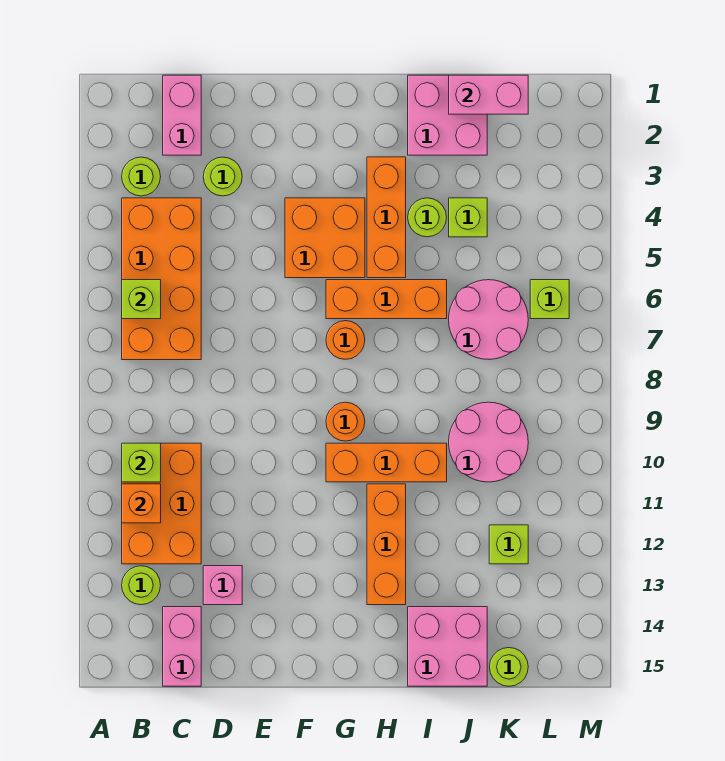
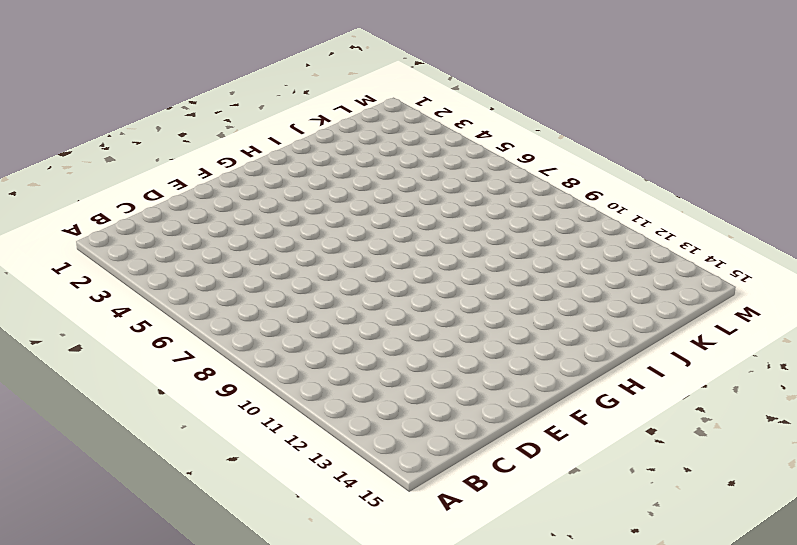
none -> lime round brick B3 level 1
none -> orange brick B4:C7 level 1
none -> orange brick B10:C12 level 1

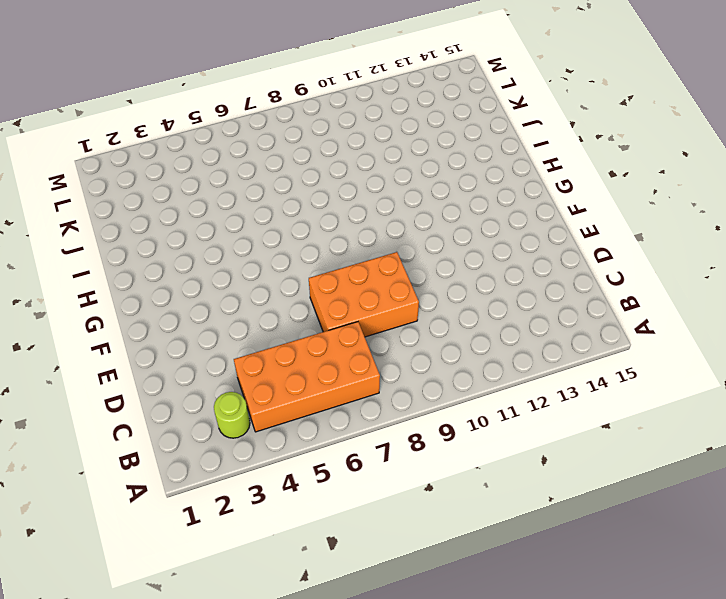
orange brick D7:E9 level 1 -> orange brick B10:C12 level 1
none -> lime round brick B13 level 1
none -> pink brick C1:C2 level 1
none -> pink brick C14:C15 level 1

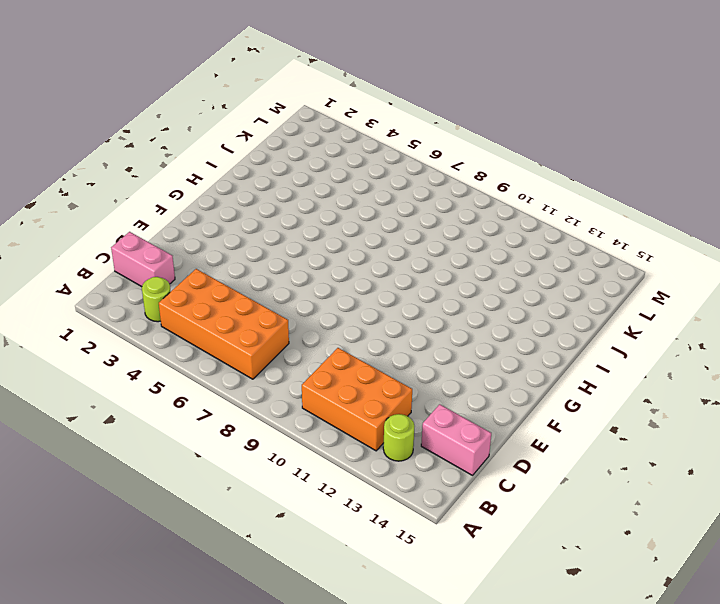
none -> lime round brick D3 level 1
none -> pink brick D13 level 1
none -> orange brick F4:G5 level 1

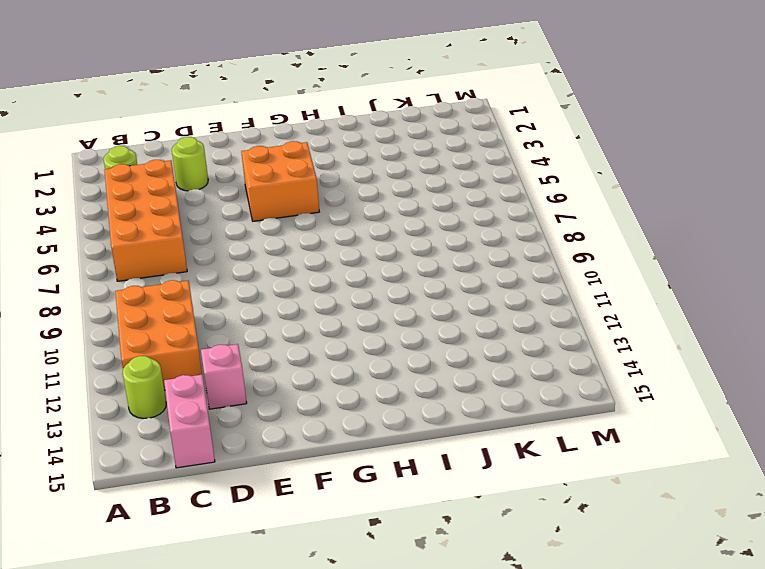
none -> pink brick C1:C2 level 1
none -> orange brick G6:I6 level 1
none -> orange round brick G7 level 1

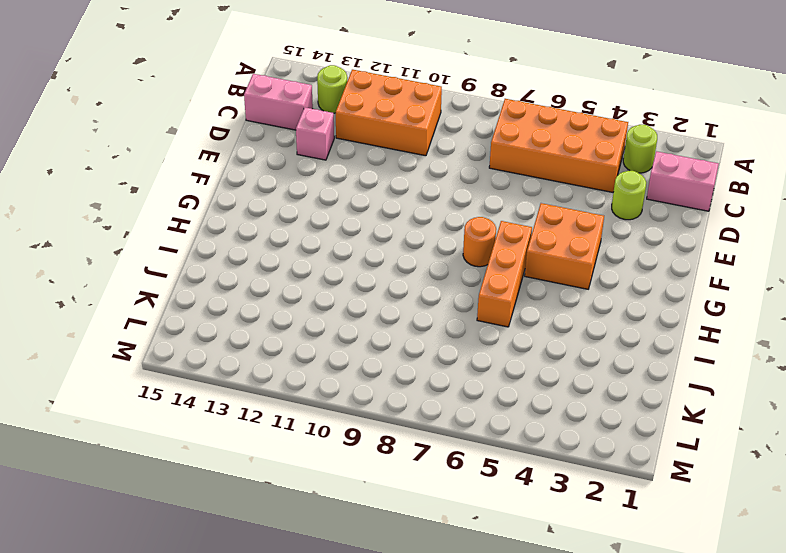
none -> orange round brick G9 level 1
none -> orange brick G10:I10 level 1
none -> orange brick H3:H5 level 1

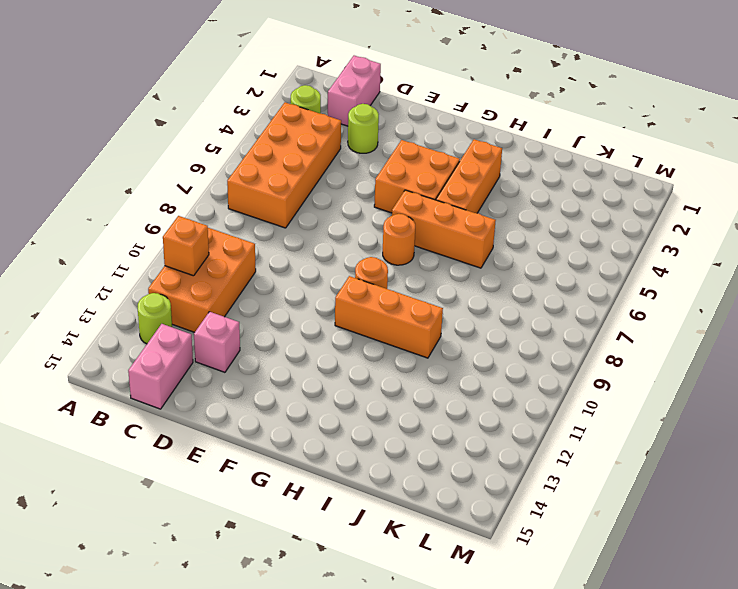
none -> orange brick H11:H13 level 1
none -> pink brick I1:J2 level 1
none -> lime round brick I4 level 1

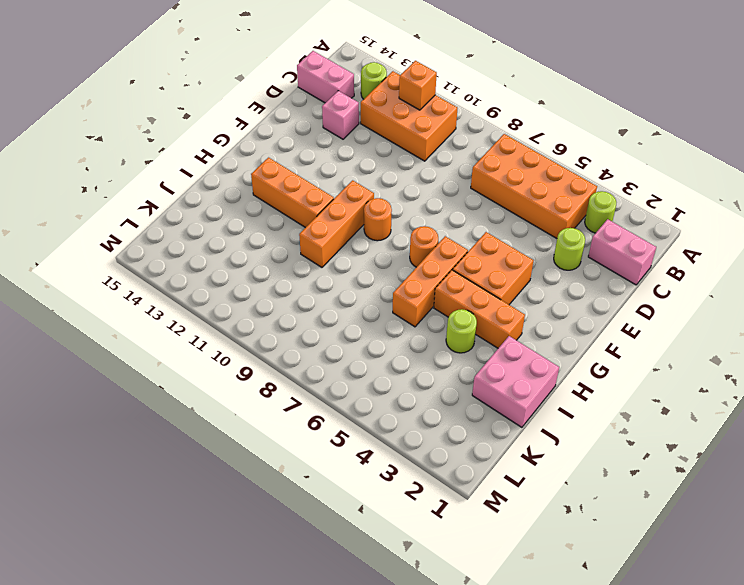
none -> pink brick I14:J15 level 1
none -> lime brick J4 level 1
none -> pink round brick J6:K7 level 1

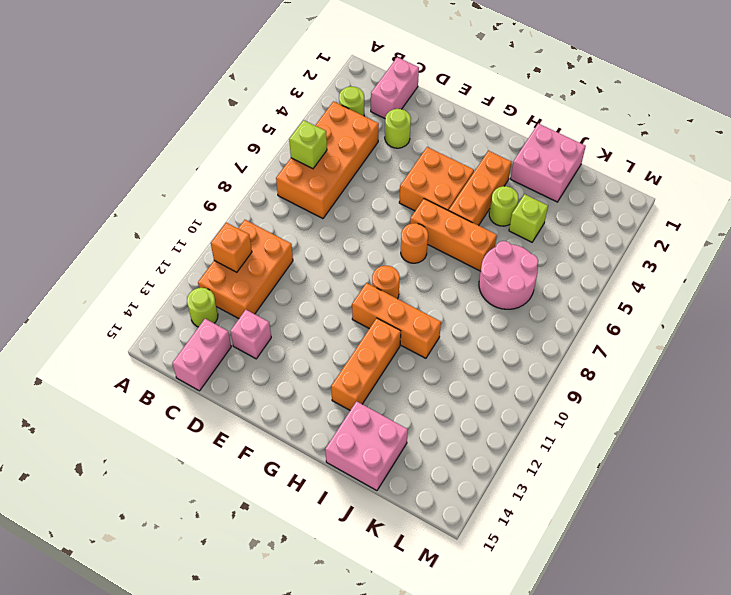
none -> pink round brick J9:K10 level 1
none -> lime brick K12 level 1
none -> lime round brick K15 level 1

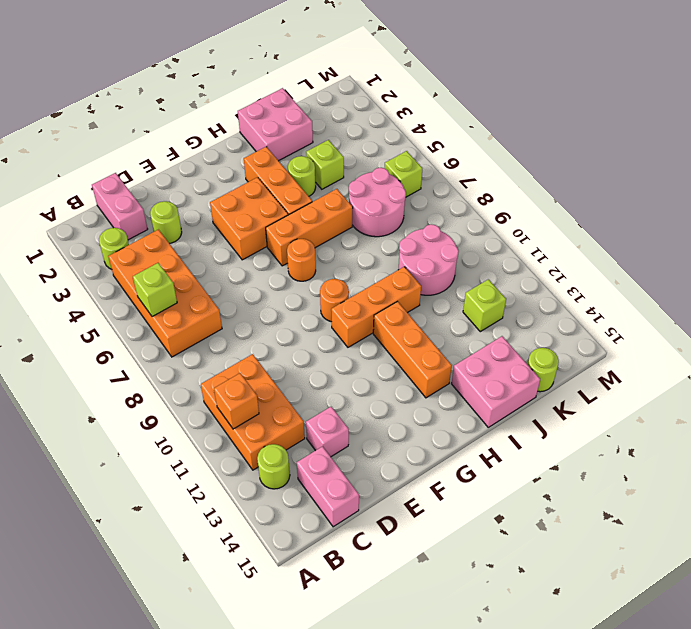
none -> lime brick B10 level 2
none -> pink brick J1:K1 level 2

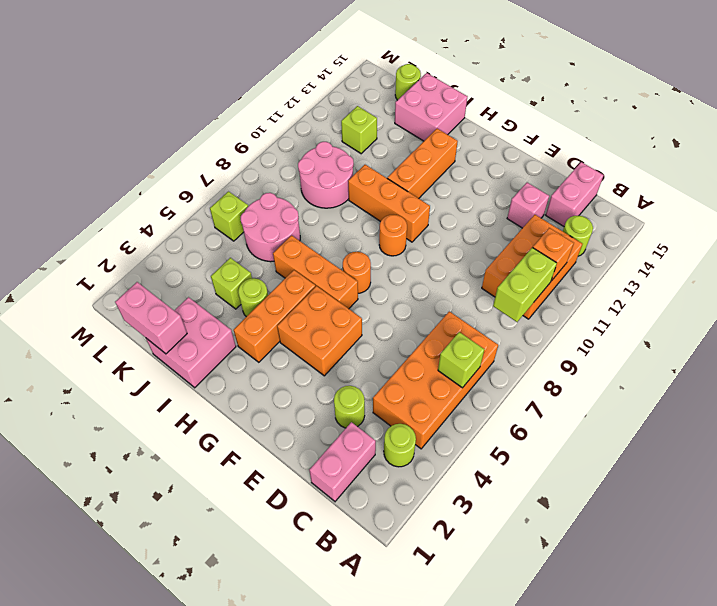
lime brick B9:B10 level 2 -> lime brick B10 level 2

